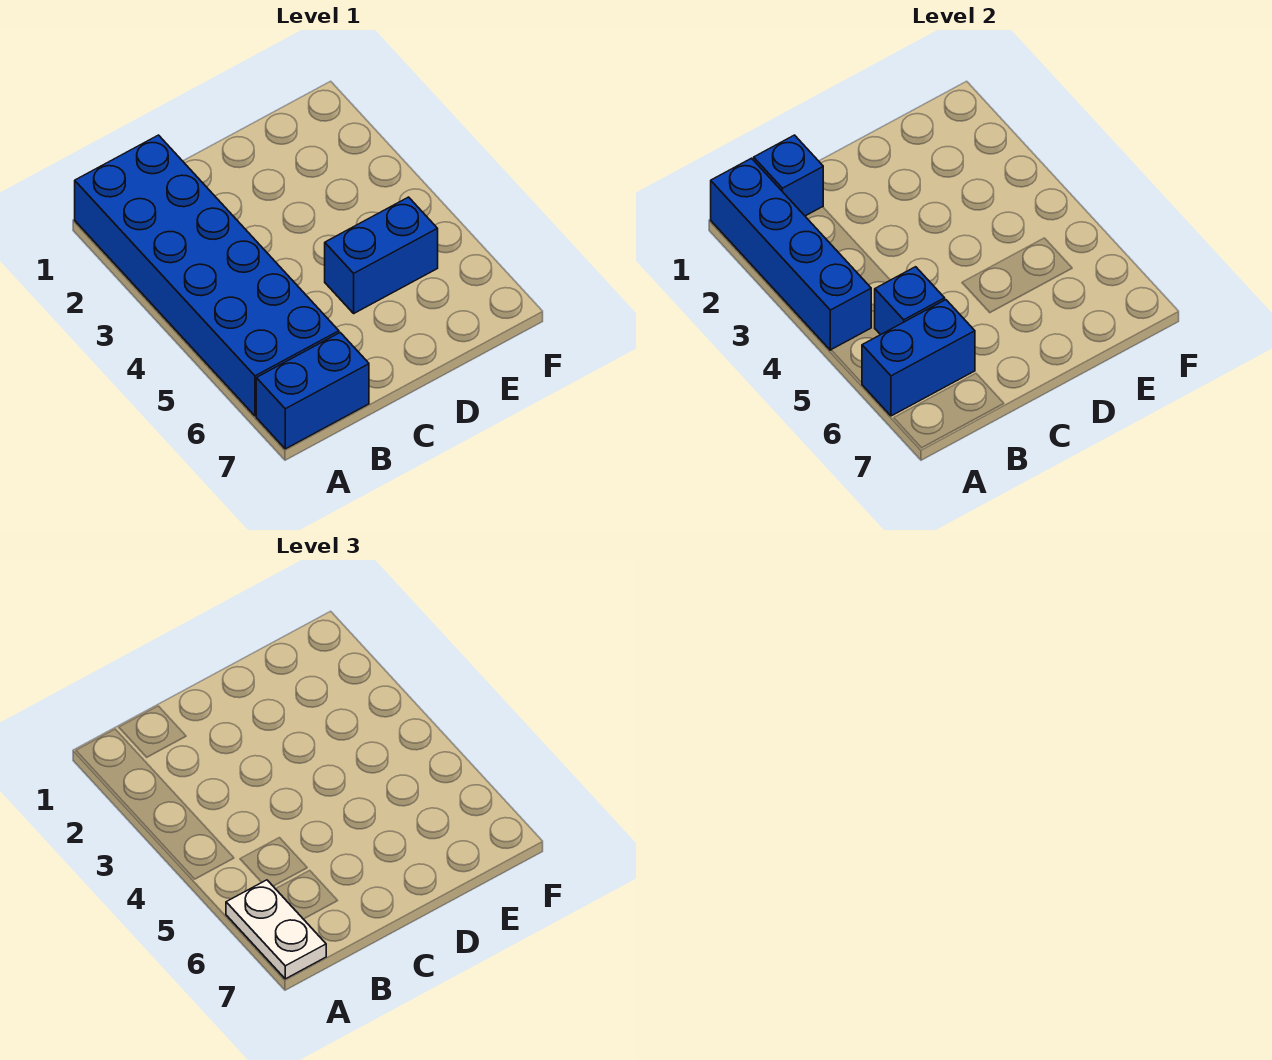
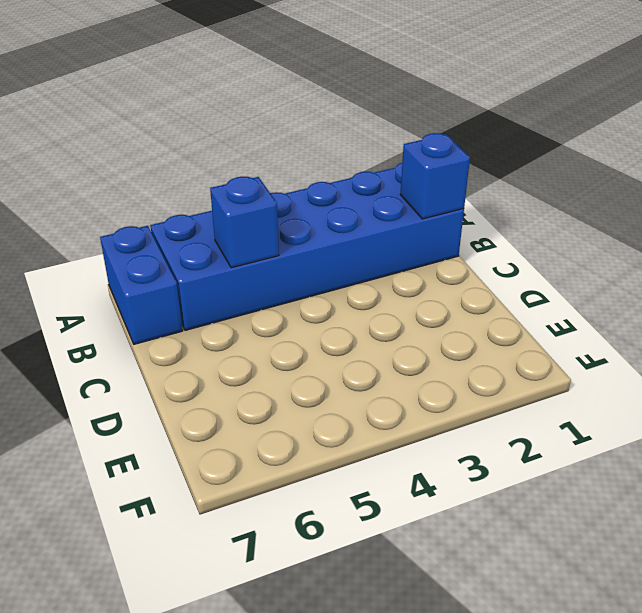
none -> blue brick D5:E5 level 1
none -> blue brick A1:A4 level 2

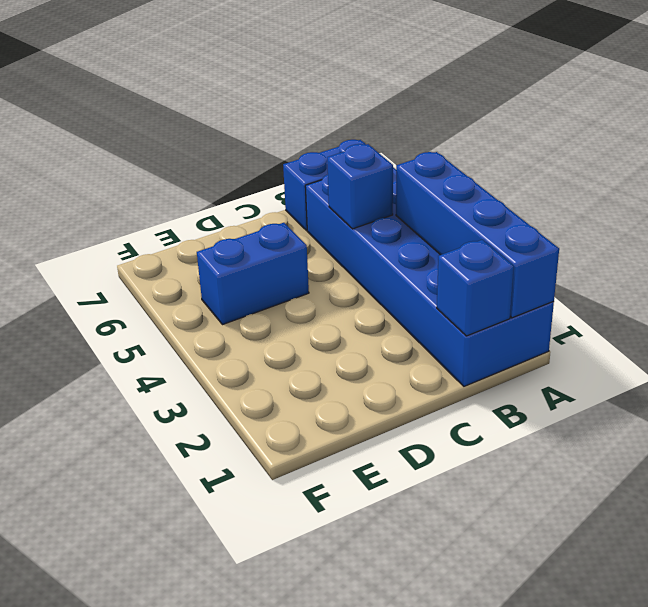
none -> blue brick A6:B6 level 2
none -> white plate A6:A7 level 3

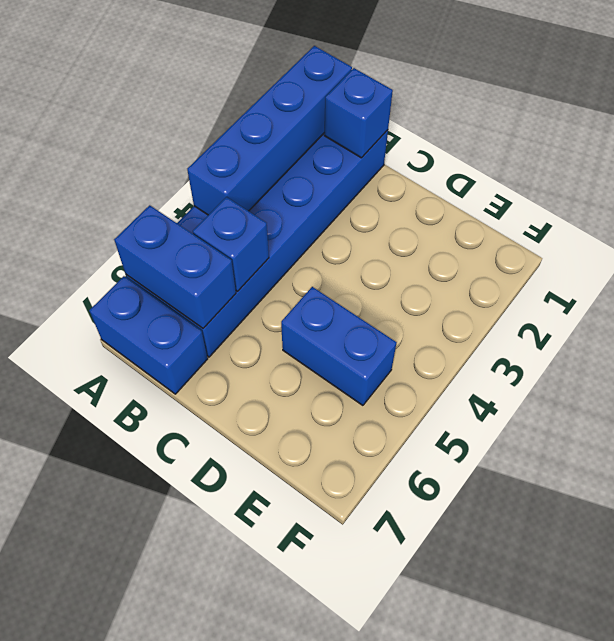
none -> white plate A6:A7 level 3

